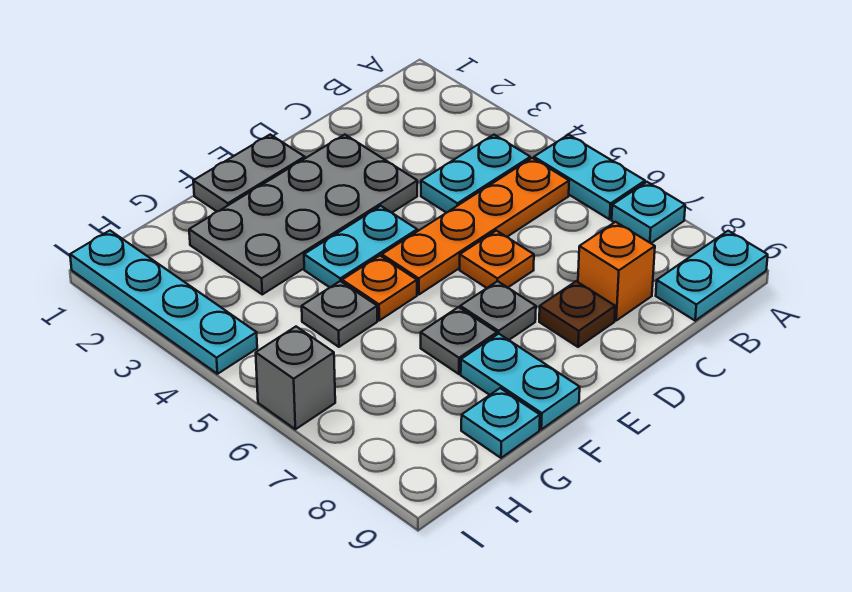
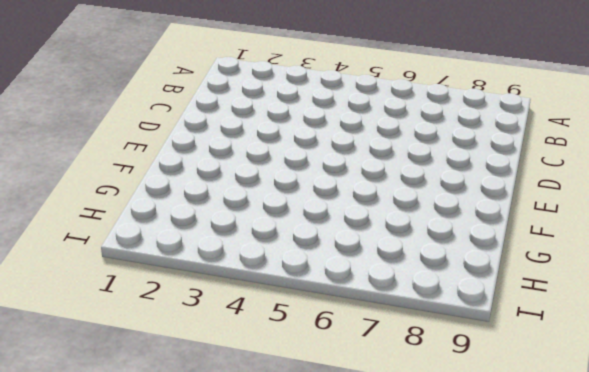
none -> cyan plate A5:A6 level 1
none -> cyan plate A7 level 1
none -> cyan plate A9:B9 level 1

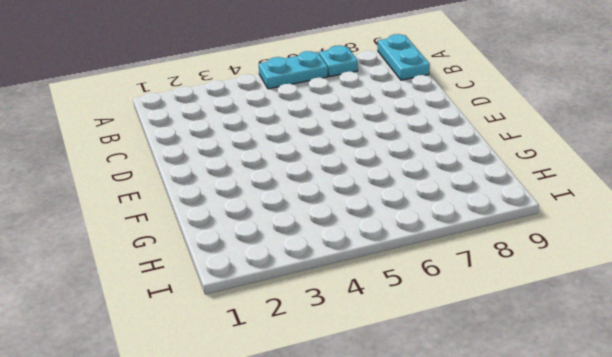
none -> cyan plate B4:C4 level 1
none -> orange plate B5:E5 level 1
none -> orange brick C8 level 1

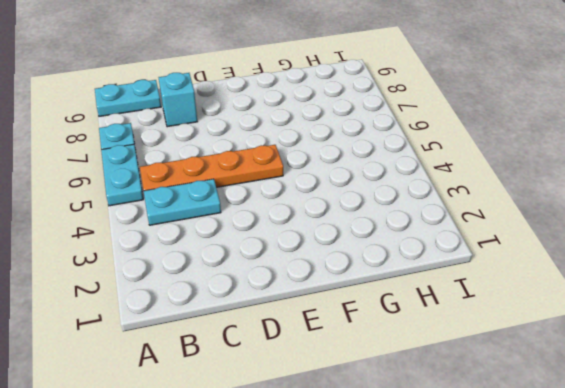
cyan brick C8 level 1 -> orange brick C8 level 1
none -> grey plate D2:G3 level 1
none -> orange plate D6 level 1
none -> brown plate D8 level 1

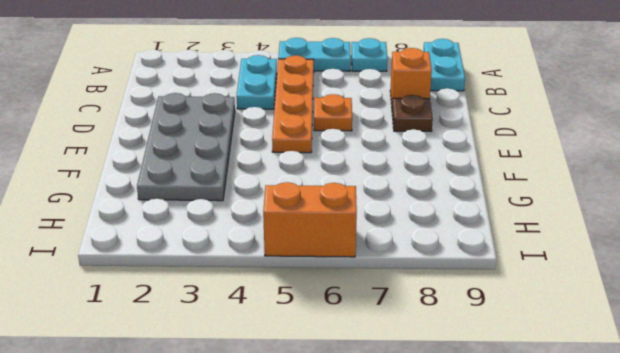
orange brick I5:I6 level 1 -> grey brick I6 level 1
none -> grey plate E1:F1 level 1
none -> cyan plate E4:F4 level 1
none -> grey plate E7 level 1

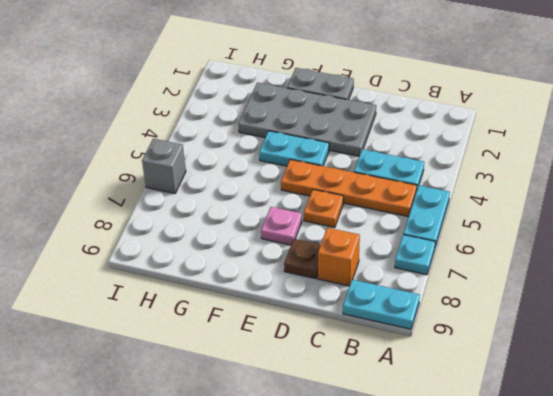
pink plate E7 level 1 -> grey plate E7 level 1
none -> orange plate F5 level 1
none -> grey plate F7 level 1
none -> cyan plate F8:F9 level 1

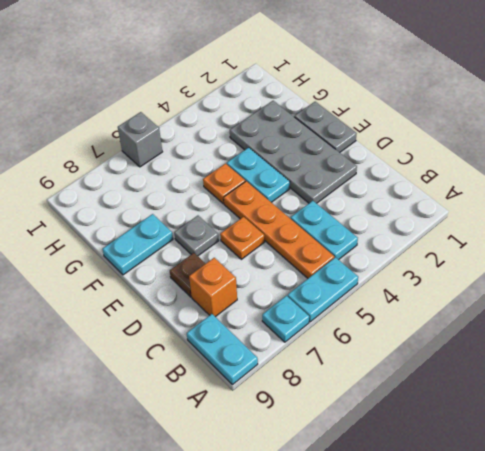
none -> grey plate F7 level 1
none -> grey plate G5 level 1
none -> cyan plate G9 level 1

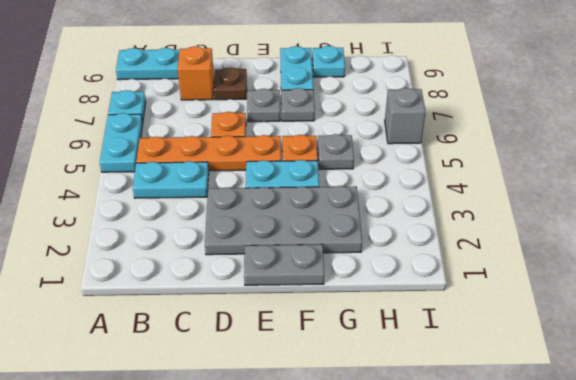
none -> cyan plate I1:I4 level 1

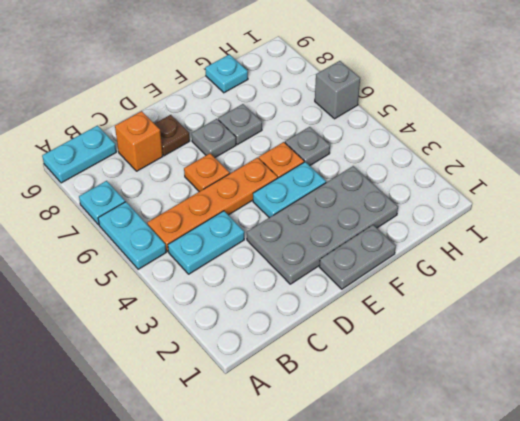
none -> cyan plate F8:F9 level 1
none -> cyan plate I1:I4 level 1

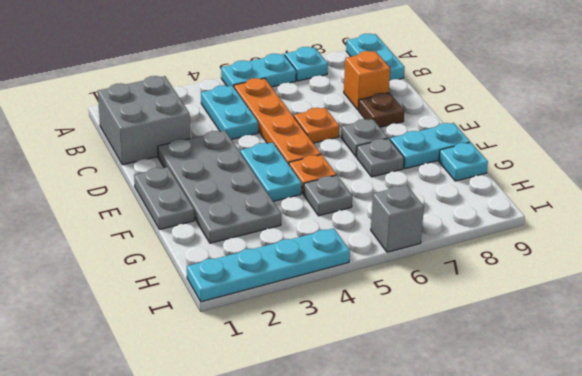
grey brick B1:C2 level 1 -> none

